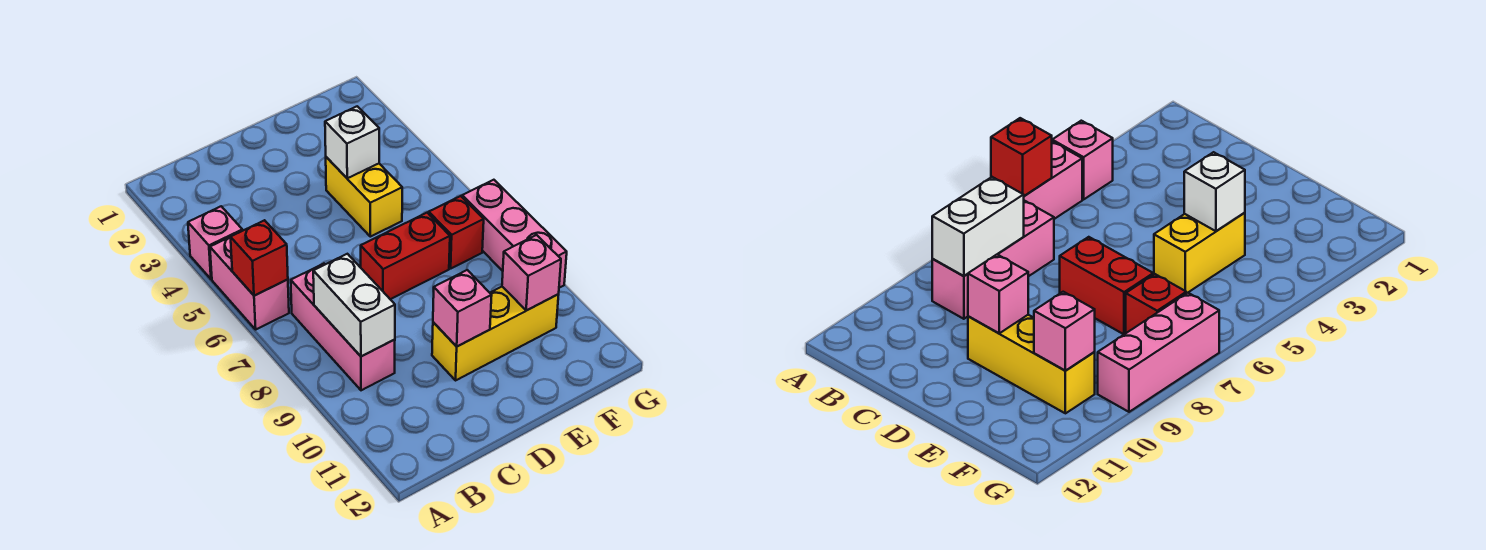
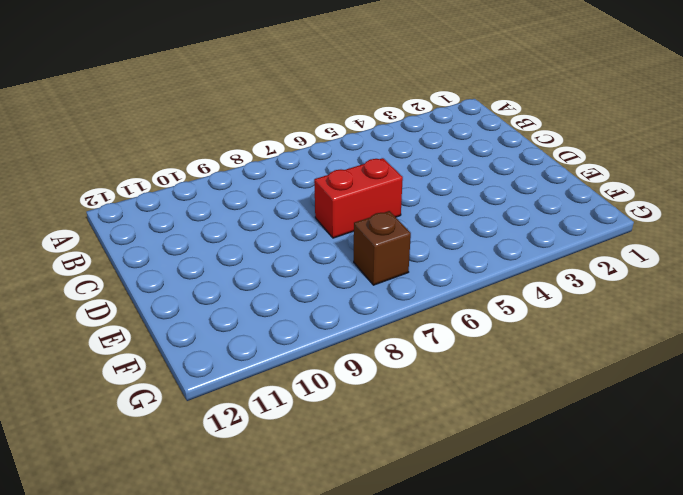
red brick D6:D7 level 1 -> red brick D7:E7 level 1
brown brick F7 level 1 -> red brick F7 level 1
none -> pink brick A4 level 1
none -> pink brick A5:A6 level 1
none -> pink brick B7:B9 level 1

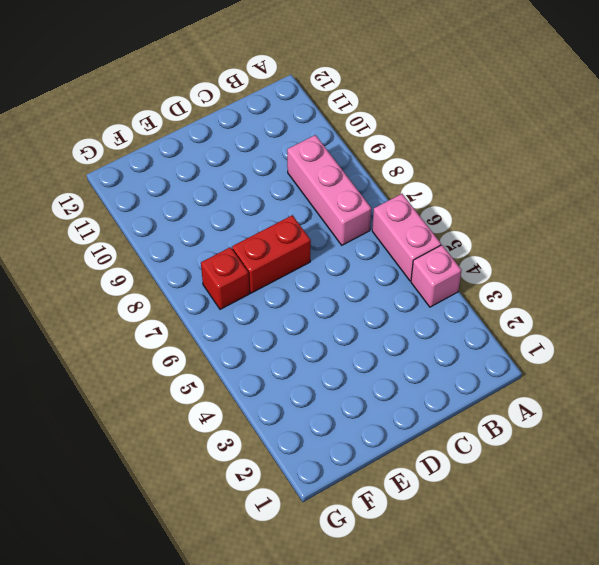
none -> yellow brick D10:F10 level 1
none -> yellow brick E4:E5 level 1
none -> pink brick G7:G9 level 1

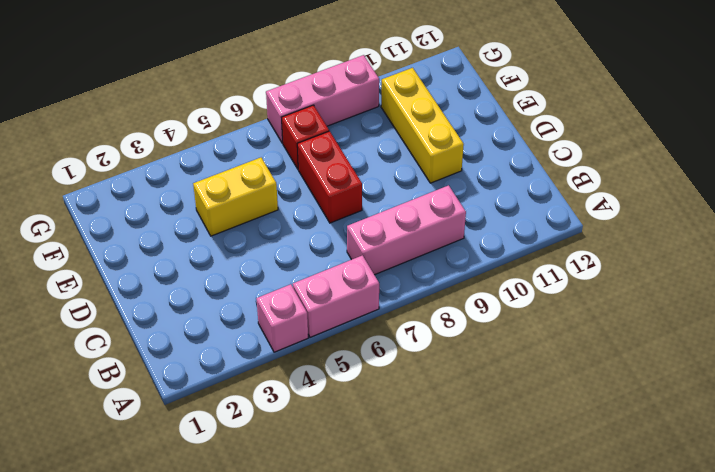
none -> red brick A6 level 2
none -> white brick B8:B9 level 2
none -> pink brick D10 level 2

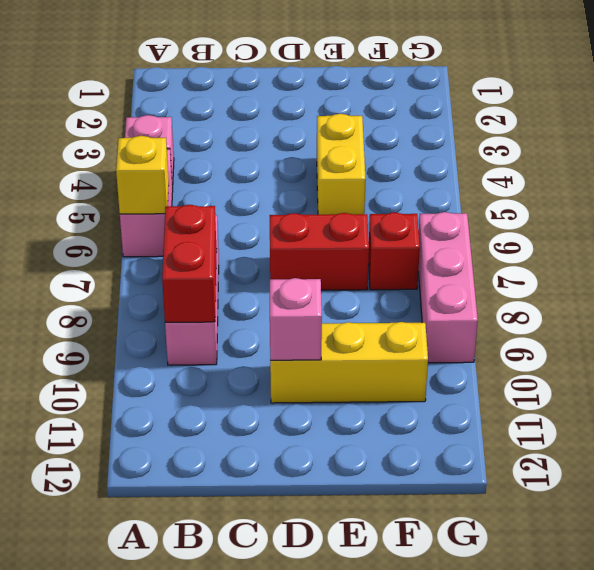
yellow brick A6 level 2 -> red brick A6 level 2
red brick B8:B9 level 2 -> white brick B8:B9 level 2
none -> white brick E4 level 2
none -> pink brick F10 level 2

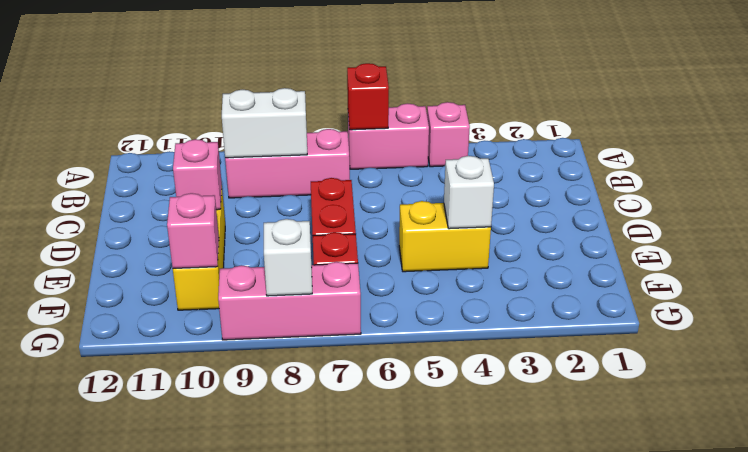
white brick G8 level 2 -> none

